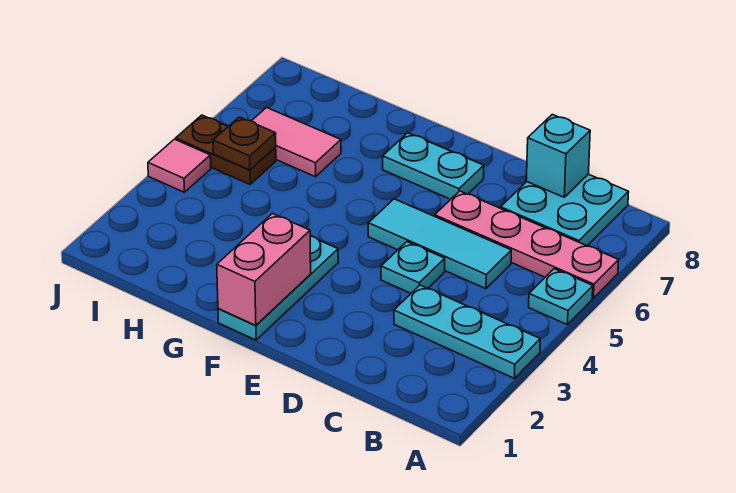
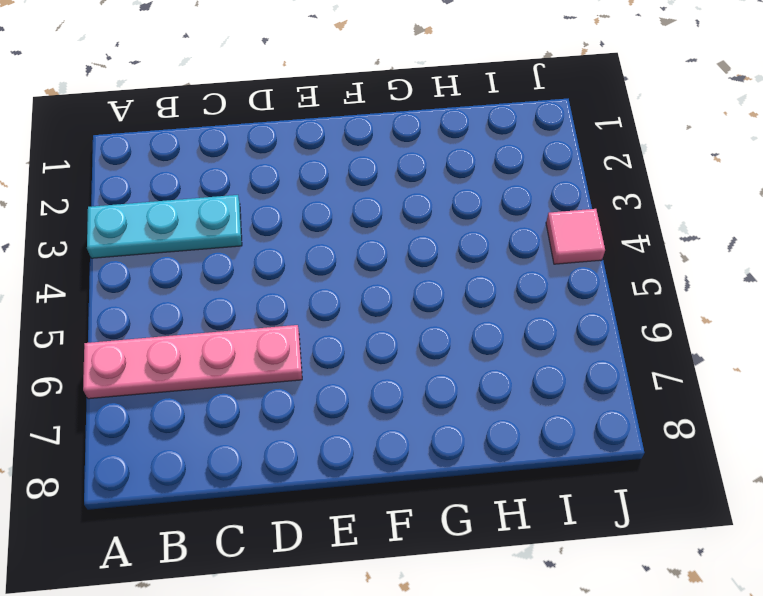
none -> cyan plate A5 level 1
none -> cyan plate B7:C8 level 1
none -> cyan tile C5:E5 level 1

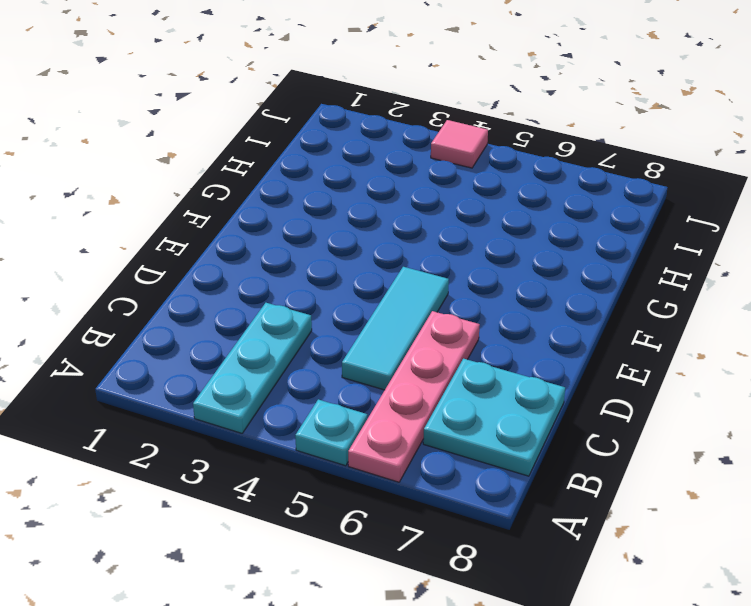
none -> cyan plate D4 level 1
none -> cyan plate E7:F7 level 1
none -> cyan plate F1:F3 level 1

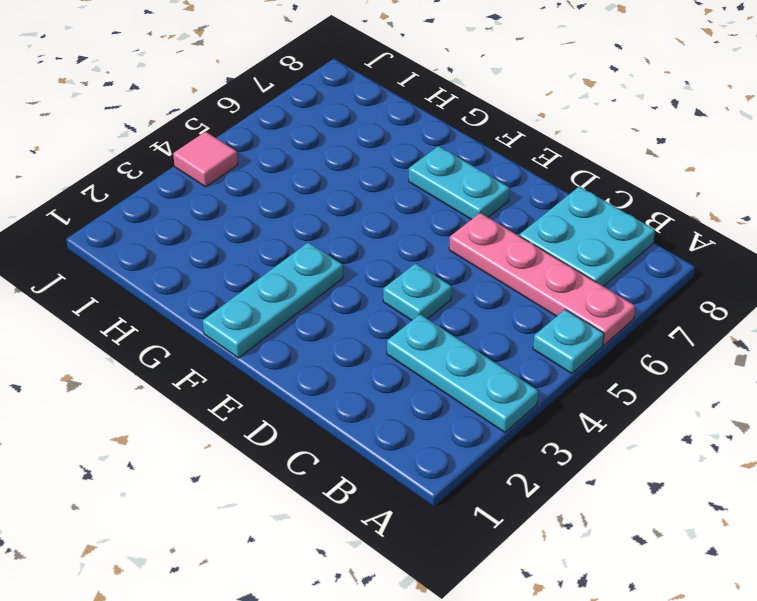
none -> cyan tile C5:E5 level 1
none -> pink tile H6:I6 level 1
none -> brown plate I5:J5 level 1

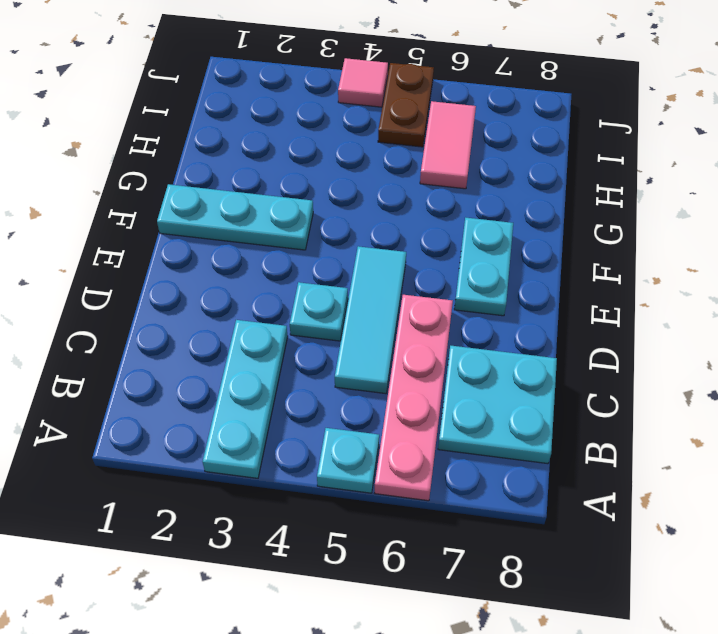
none -> cyan brick C8 level 2
none -> pink brick F1:F2 level 2
none -> brown plate I5 level 2

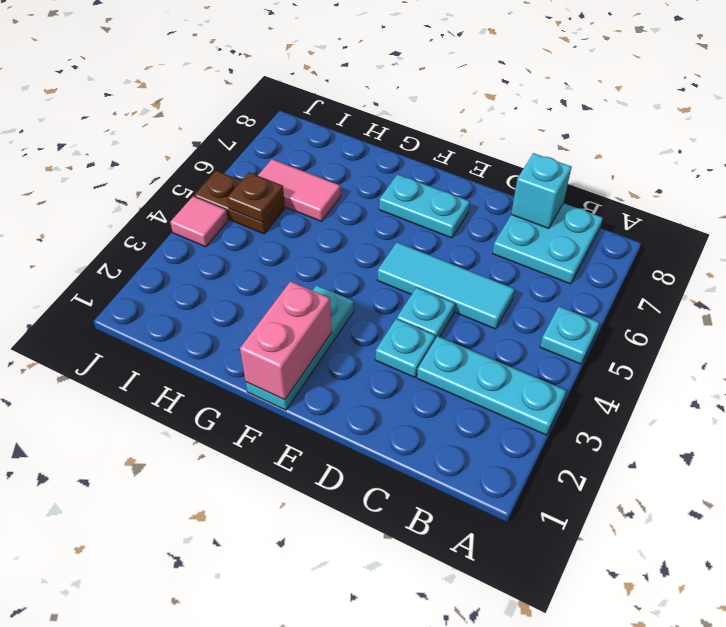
cyan plate D3 level 1 -> none
none -> pink plate A6:D6 level 1

